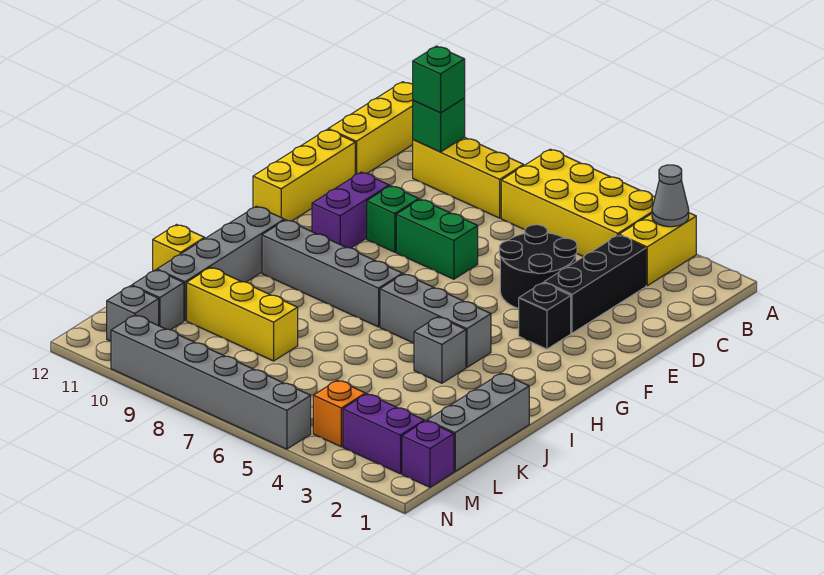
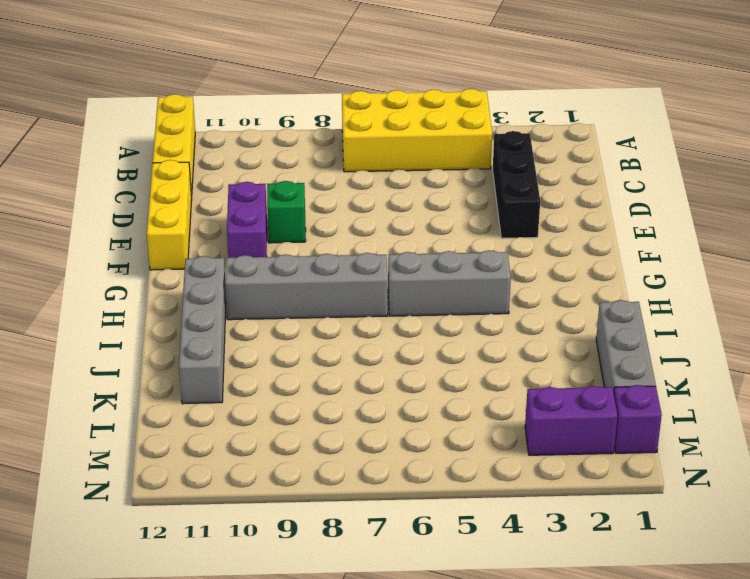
none -> yellow brick A3:B3 level 1
none -> yellow brick B8:B10 level 1
none -> black round brick D4:E5 level 1

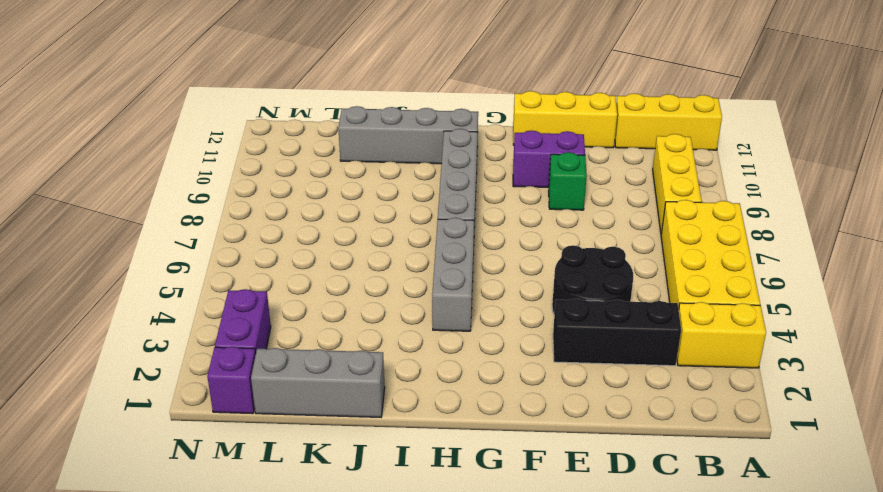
none -> green brick E7:E8 level 1
none -> black brick F3 level 1
none -> grey brick I4 level 1

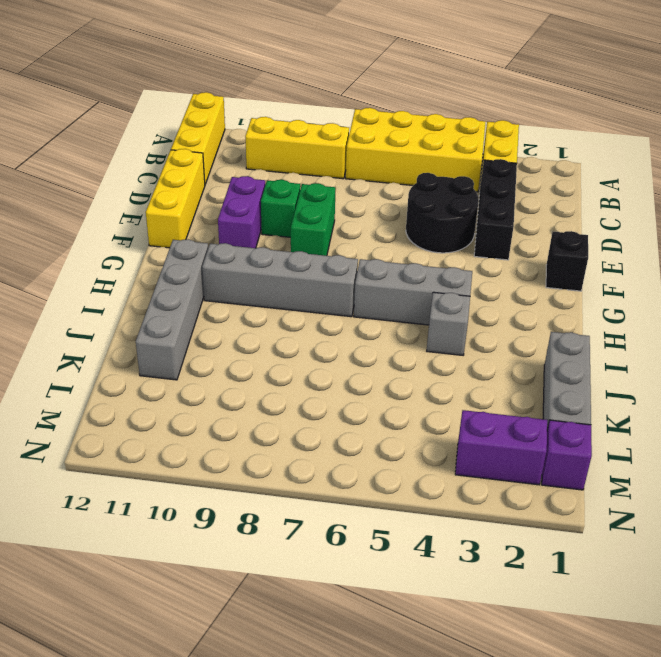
green brick E8:F8 level 1 -> green brick E7:E8 level 1
black brick F1 level 1 -> black brick F3 level 1
none -> yellow brick J12 level 1
none -> yellow brick K8:K10 level 1
none -> grey brick L11 level 1

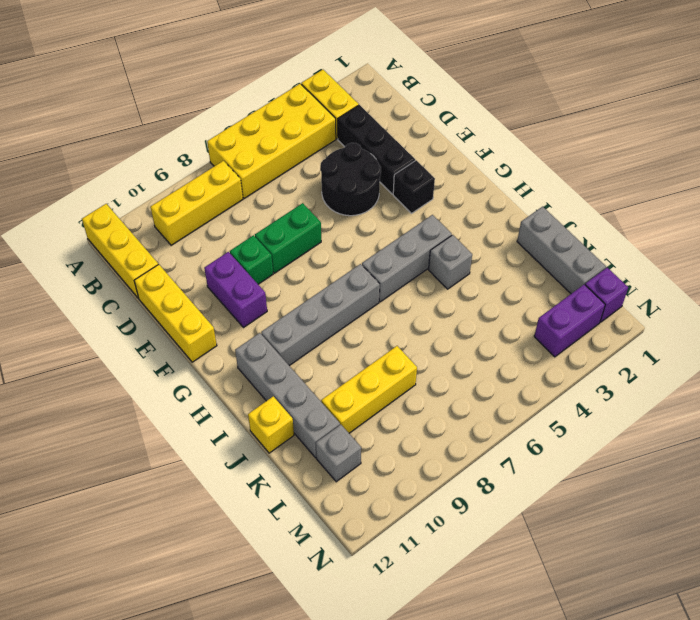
none -> orange brick M4 level 1
none -> grey brick M11 level 1
none -> grey brick N5:N10 level 1

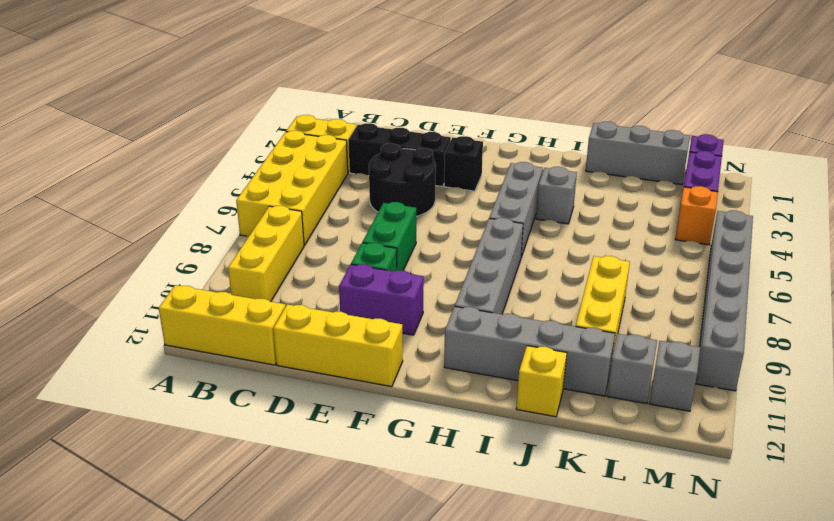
none -> grey cone A3 level 2
none -> green brick B10 level 2
none -> green brick B10 level 3

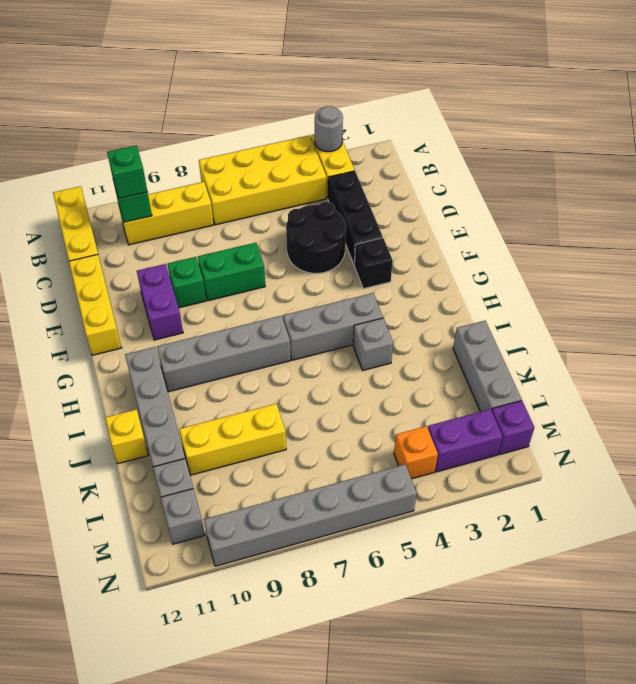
grey round brick A3 level 2 -> grey cone A3 level 2

